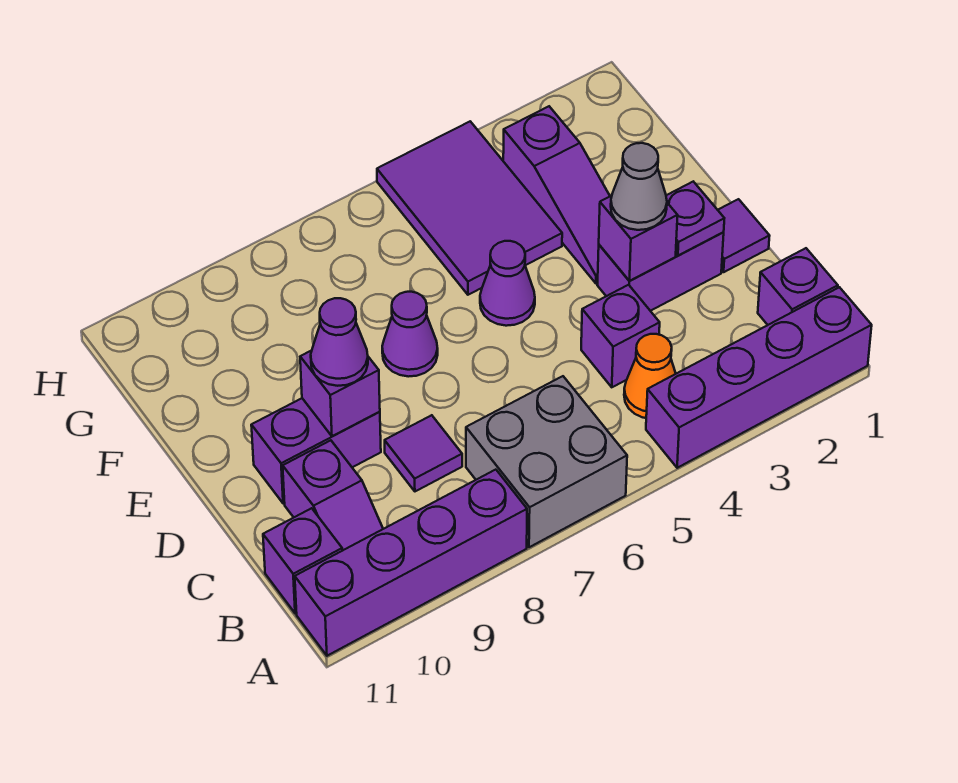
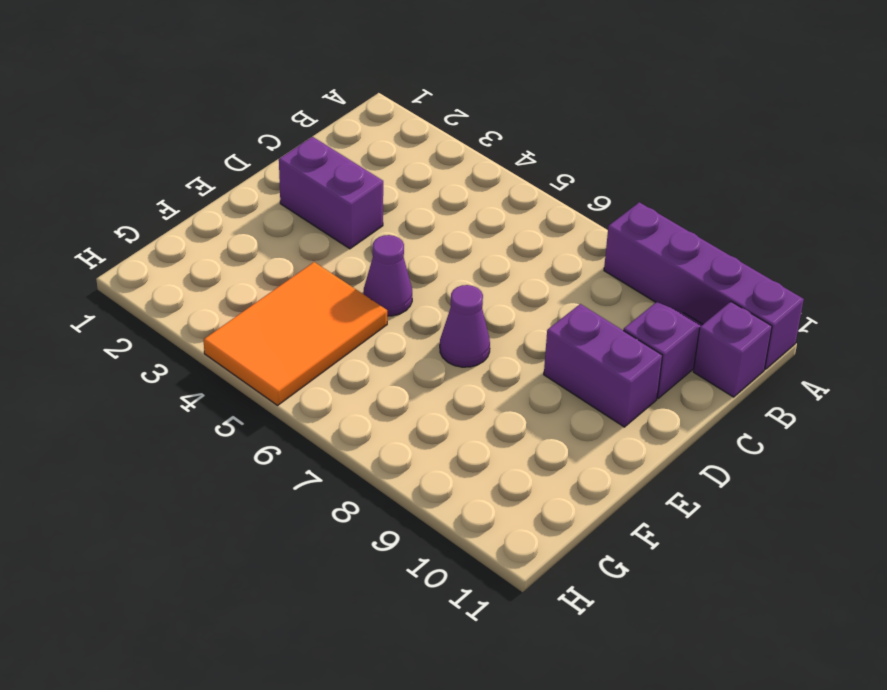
orange tile F4:H5 level 1 -> purple tile F4:H5 level 1
none -> purple brick A1:A4 level 1
none -> grey brick A6:B7 level 1
none -> purple brick B1 level 1

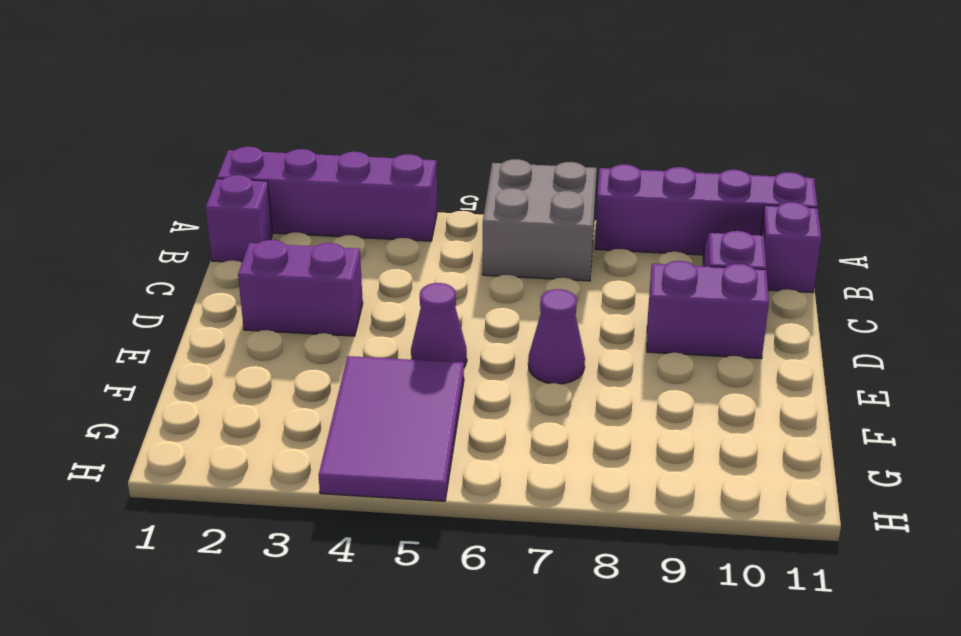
none -> orange cone B4 level 1
none -> purple brick C4 level 1
none -> purple tile C8 level 1

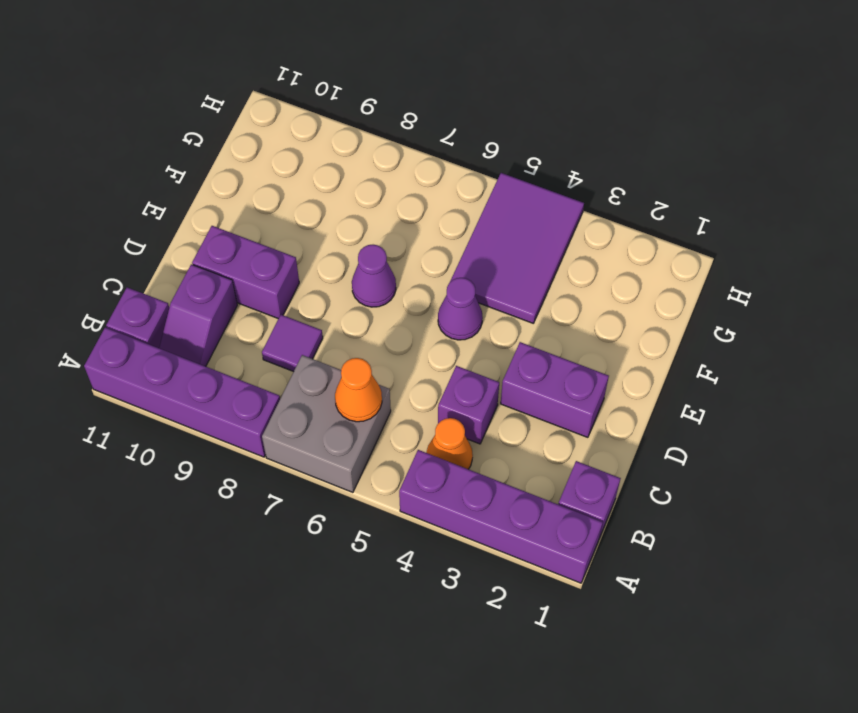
orange cone B6 level 2 -> none
none -> purple tile D1 level 1
none -> purple slope E3:G3 level 1 top G
none -> purple plate D2 level 2

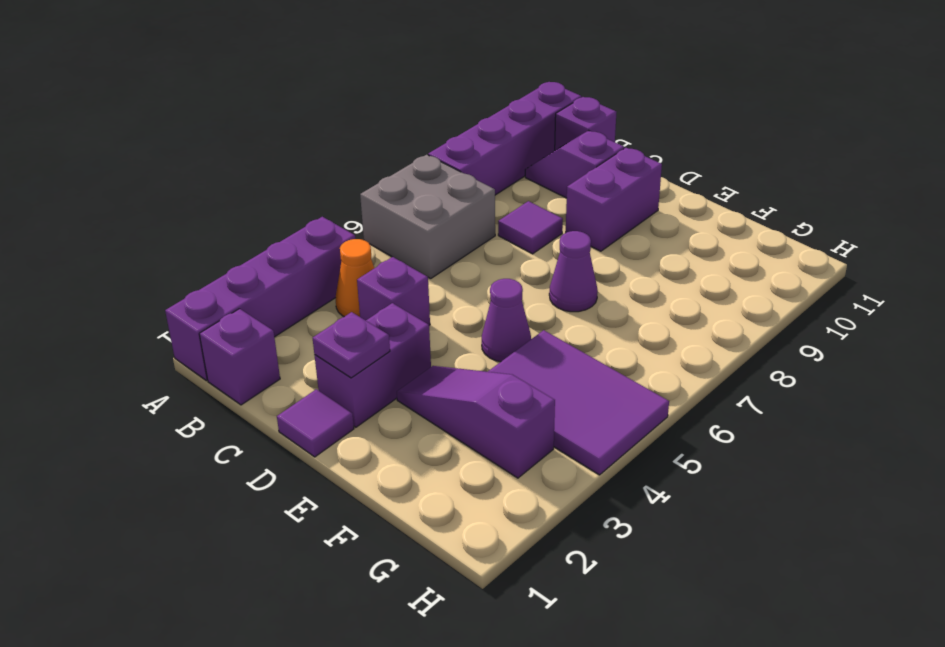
none -> purple brick D3 level 2
none -> purple brick D9 level 2
none -> grey cone D3 level 3

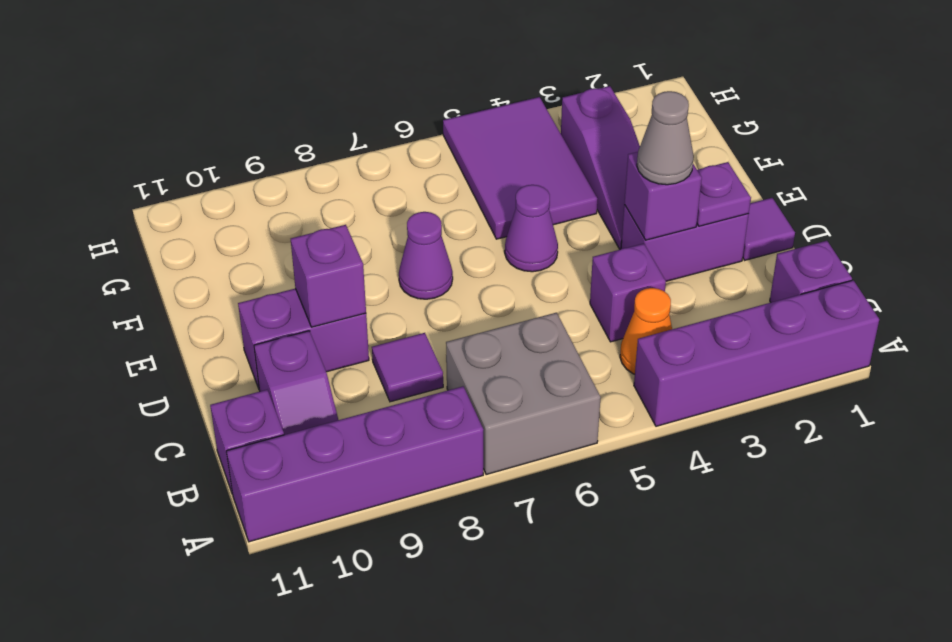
none -> purple cone D9 level 3

